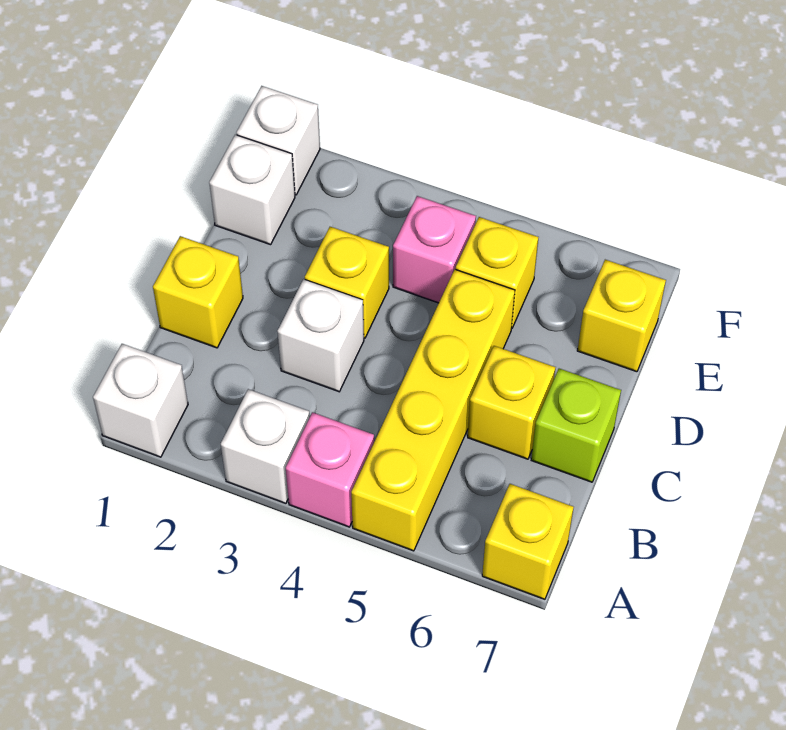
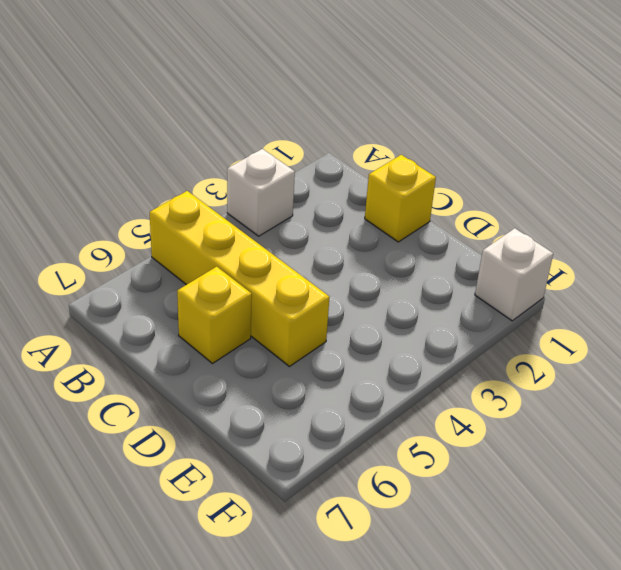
none -> white brick A1 level 1
none -> pink brick A4 level 1
none -> yellow brick A7 level 1

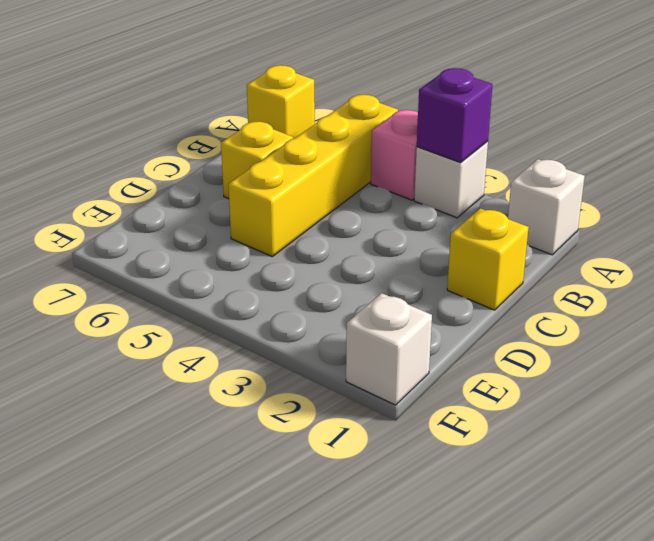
purple brick A3 level 2 -> none
none -> white brick C3 level 1
none -> lime brick C7 level 1
none -> yellow brick D3 level 1

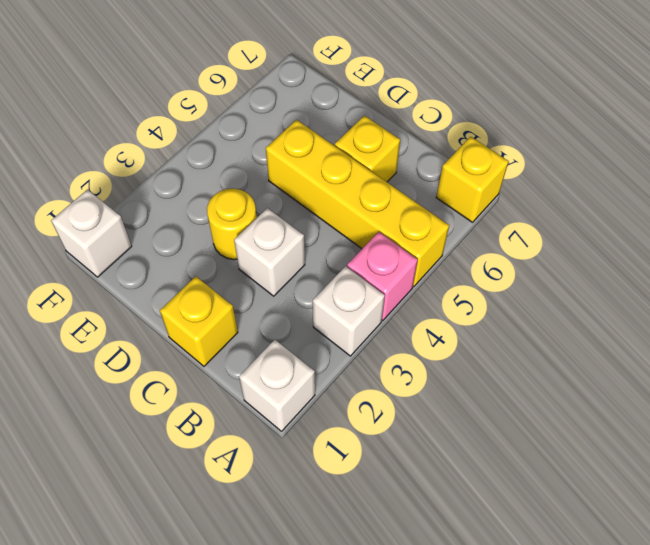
yellow round brick D3 level 1 -> yellow brick D3 level 1
none -> lime brick C7 level 1
none -> white brick E1 level 1
none -> pink brick E4 level 1

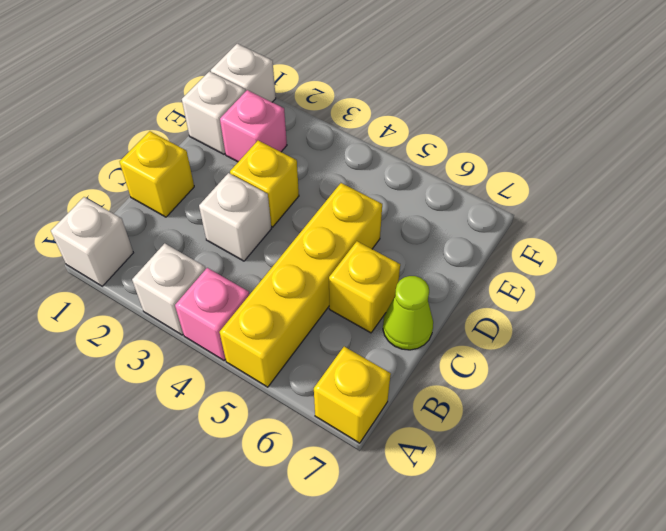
lime cone C7 level 1 -> lime brick C7 level 1
pink brick E2 level 1 -> pink brick E4 level 1
none -> yellow brick E5 level 1
none -> yellow brick E7 level 1

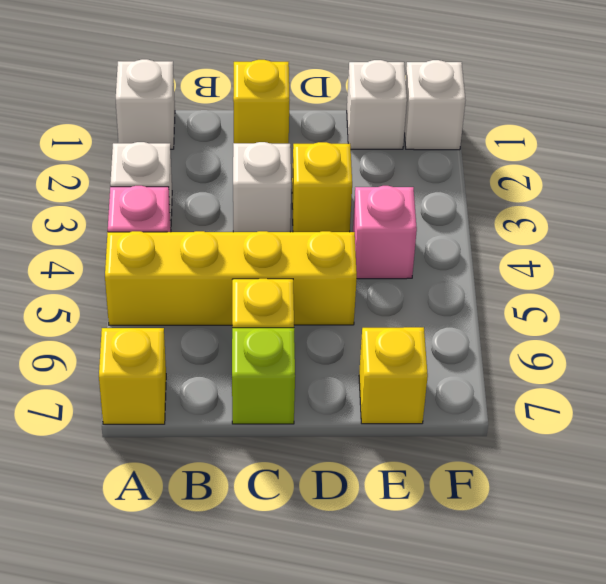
none -> yellow brick E5 level 1

